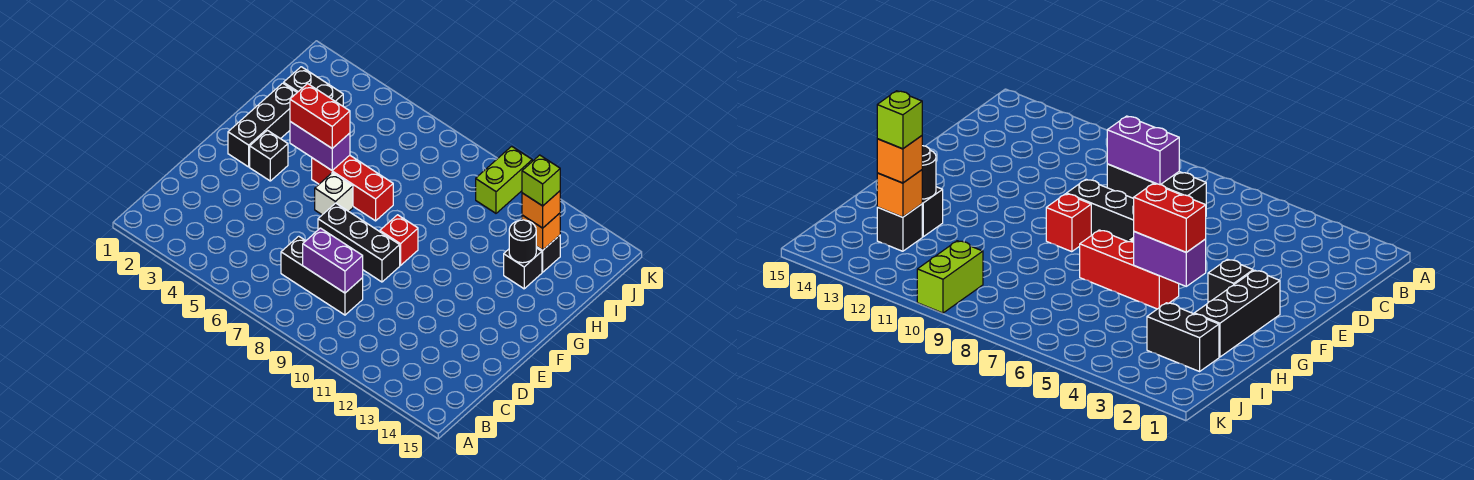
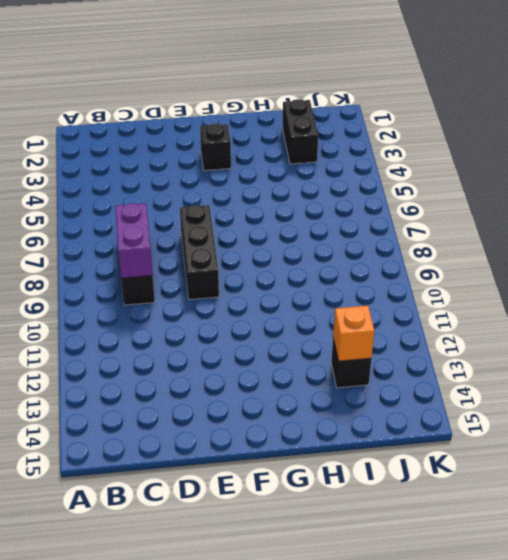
none -> black brick F2:H2 level 1
none -> white brick F6 level 1
none -> red brick F9 level 1

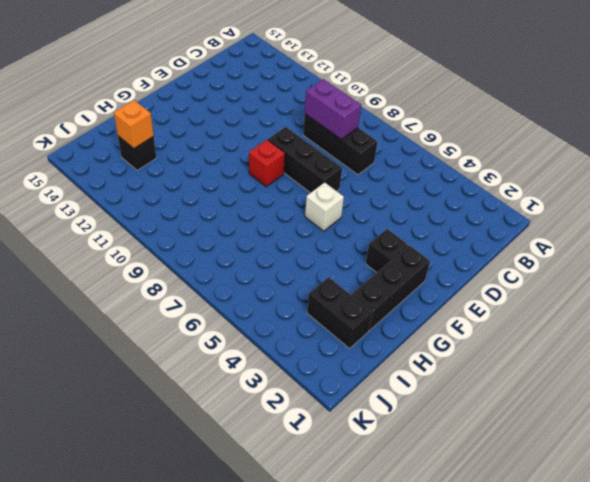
none -> red brick G5:G7 level 1
none -> black brick H13 level 1
none -> lime brick J10:K10 level 1

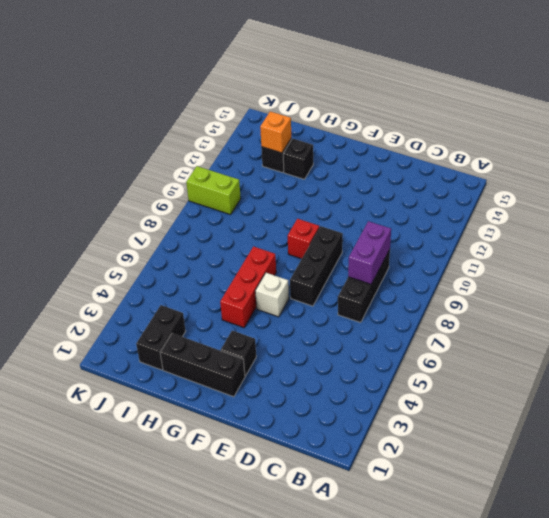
none -> purple brick G4:G5 level 2
none -> black round brick H13 level 2
none -> red brick G4:G5 level 3

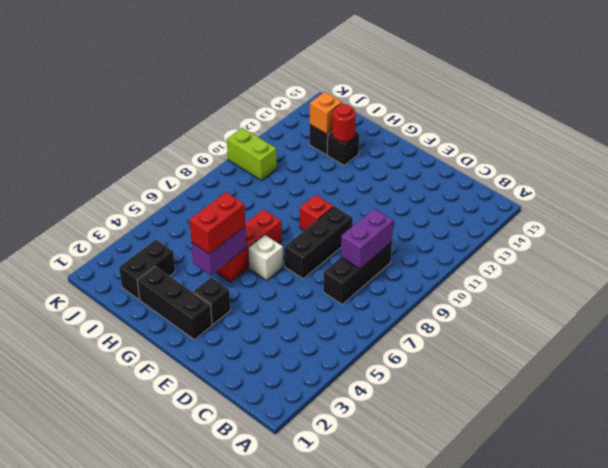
red round brick H13 level 2 -> black round brick H13 level 2
none -> orange brick I13 level 3
none -> lime brick I13 level 4

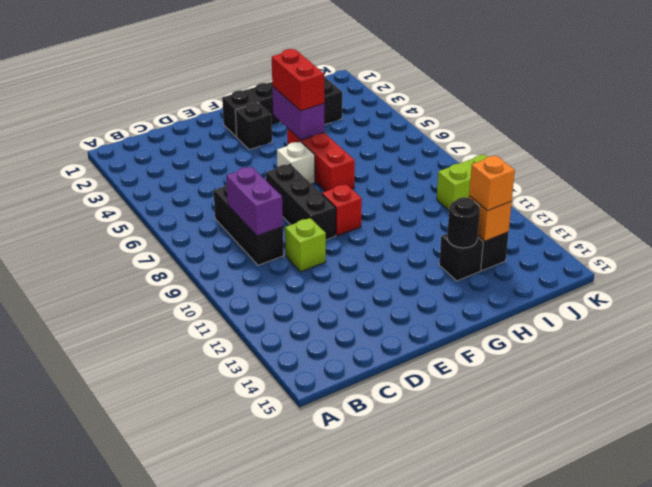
lime brick D10 level 1 -> lime brick I13 level 4

